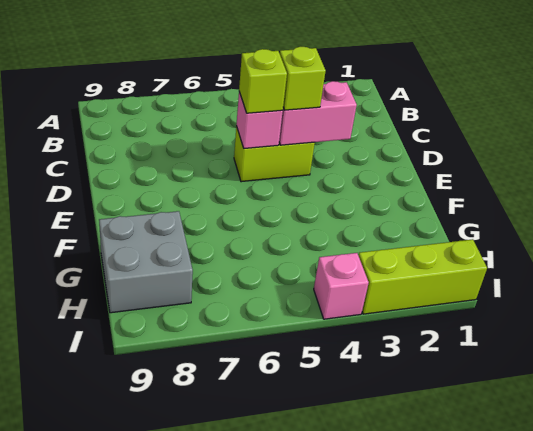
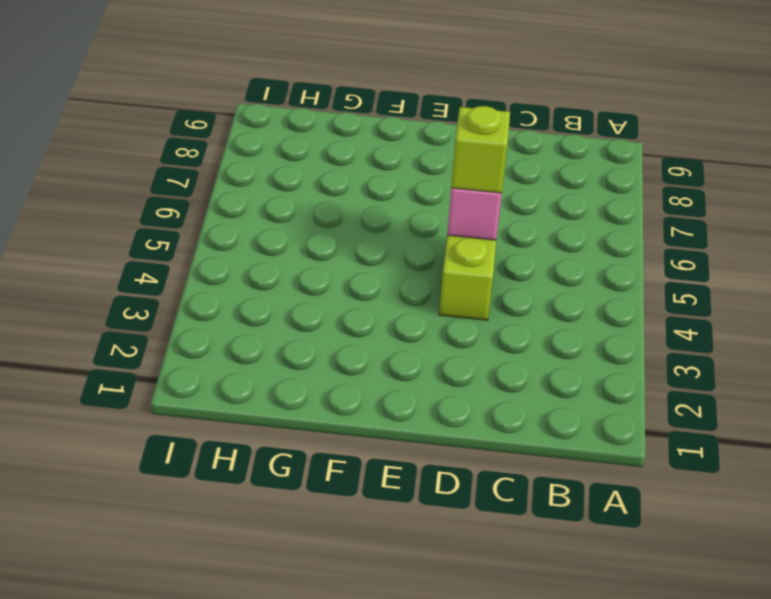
none -> grey brick G8:H9 level 1
none -> lime brick I1:I3 level 1

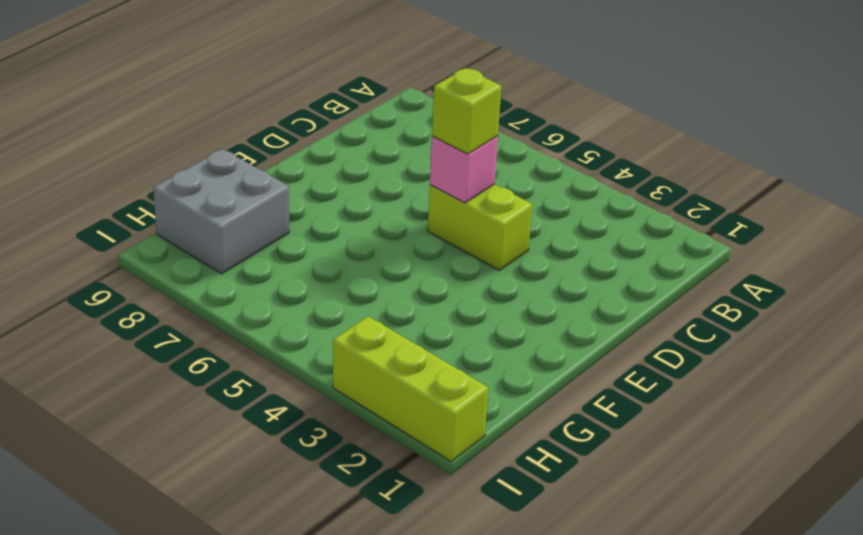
none -> pink brick I4 level 1
none -> pink brick D3:D4 level 2

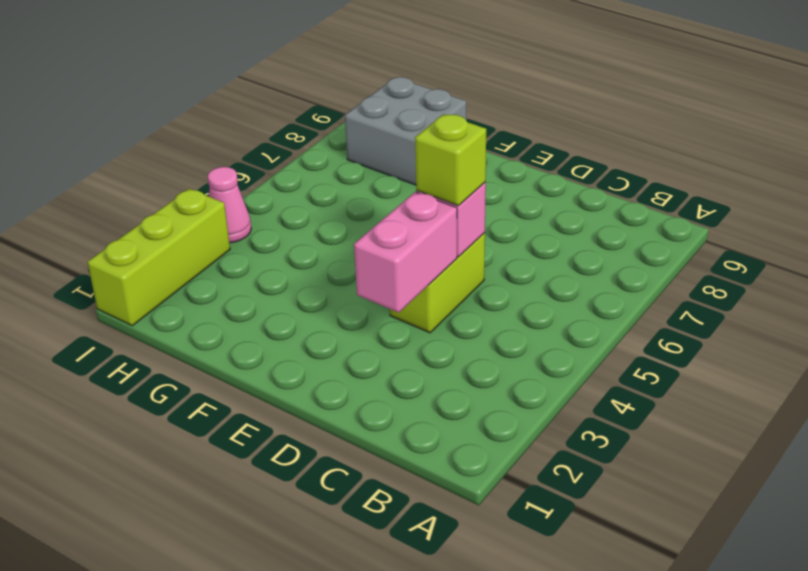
pink cone I4 level 1 -> pink brick I4 level 1
none -> lime brick D4 level 3

